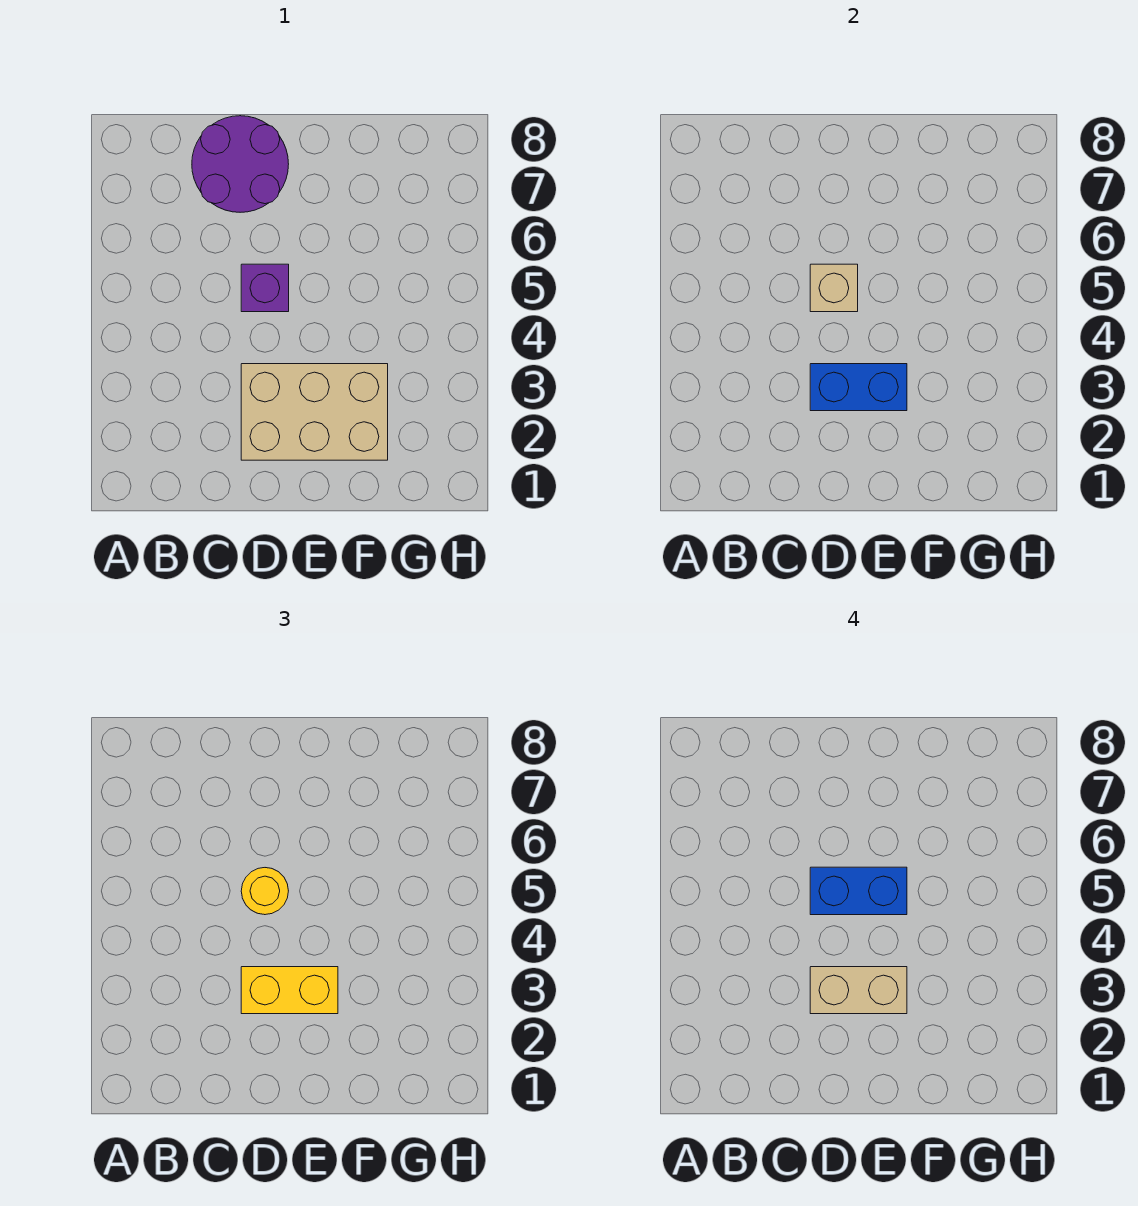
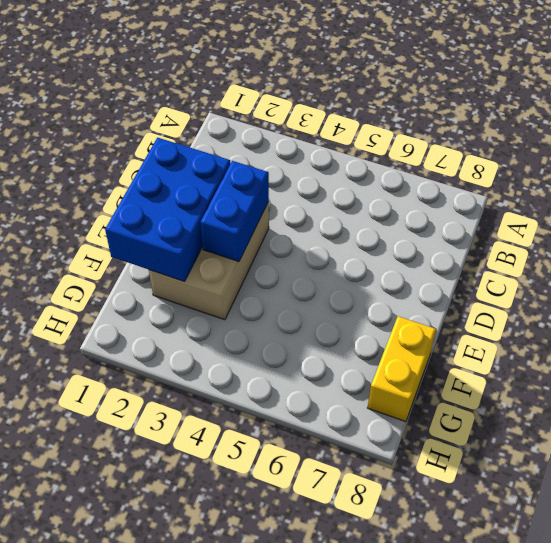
blue brick D1:F2 level 2 -> none
yellow brick F8:G8 level 1 -> yellow brick D3:E3 level 3
none -> purple round brick C7:D8 level 1
none -> purple brick D5 level 1

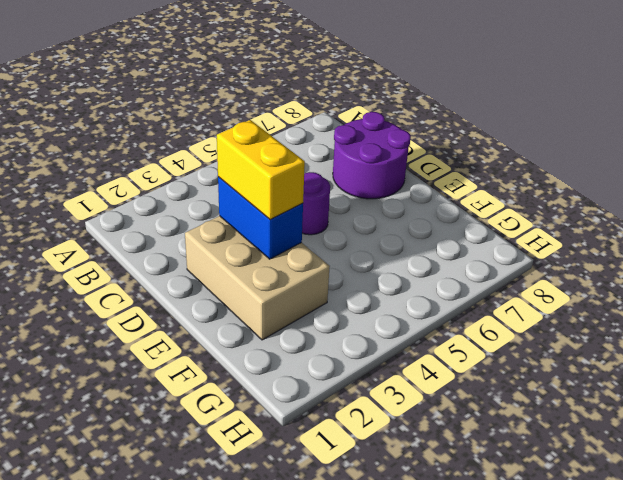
purple round brick D5 level 1 -> purple brick D5 level 1
none -> tan brick D5 level 2
none -> yellow round brick D5 level 3

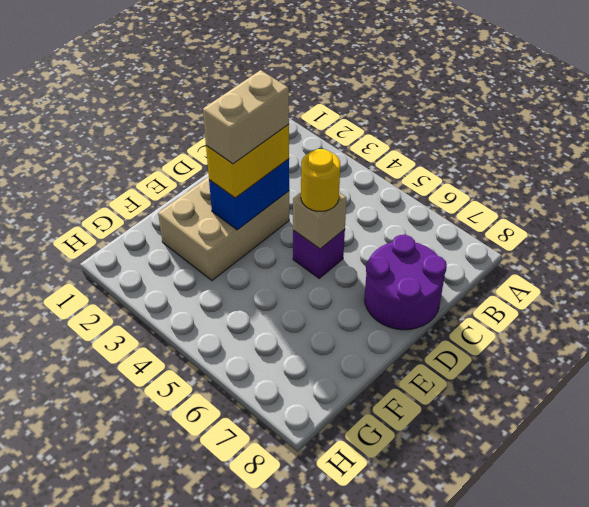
none -> blue brick D5:E5 level 4

